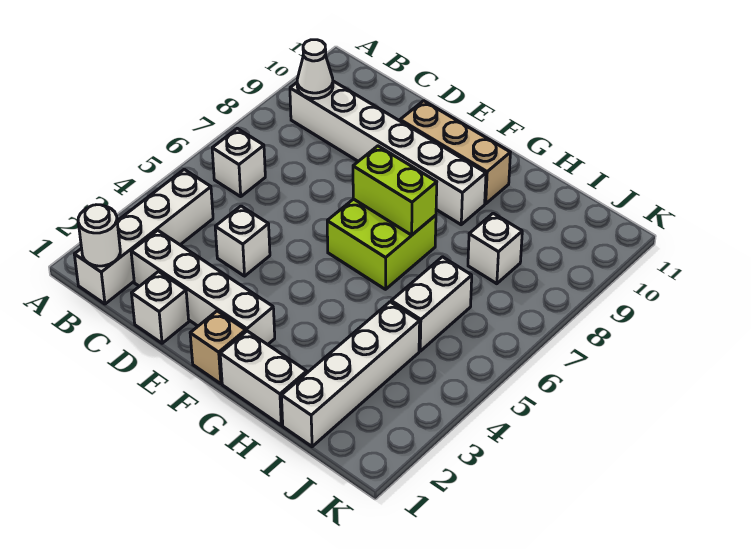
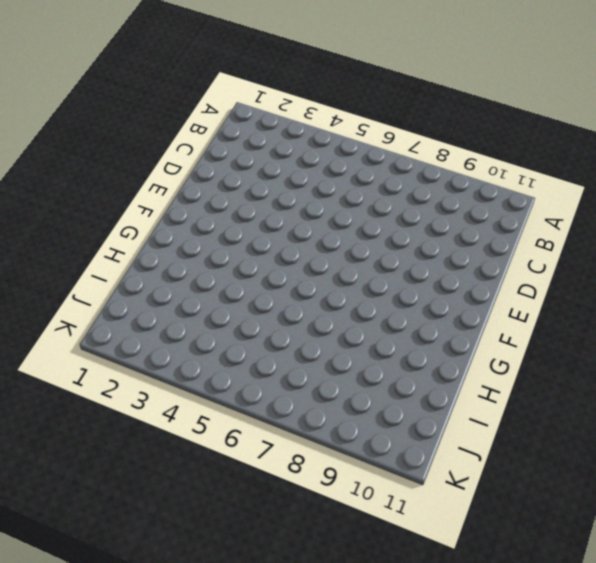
none -> white brick B1:B4 level 1
none -> white brick B6 level 1
none -> white brick B9:G9 level 1

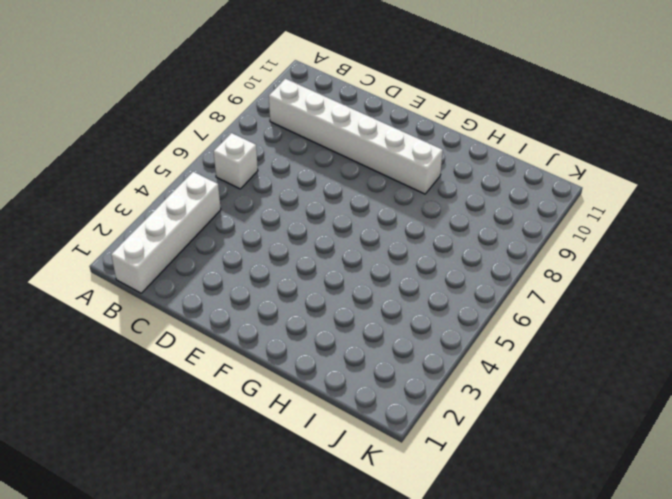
none -> white brick C2:F2 level 1
none -> white brick D1 level 1
none -> white brick D4 level 1

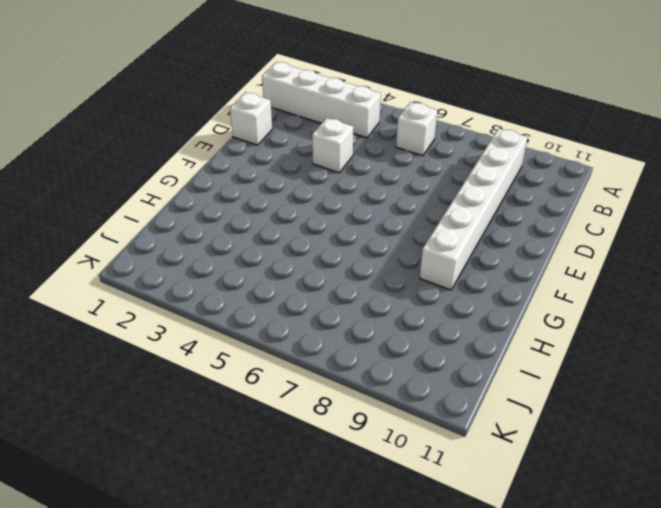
none -> white brick C2:F2 level 1
none -> tan brick E10:G10 level 1
none -> tan brick F1 level 1

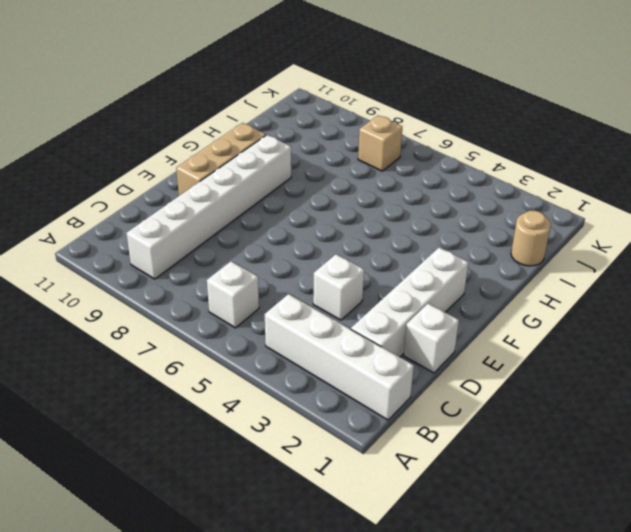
tan round brick I1 level 1 -> white brick I1:I4 level 1
tan brick J7 level 1 -> tan brick F1 level 1
none -> lime brick F6:G7 level 1
none -> white brick G1:H1 level 1
none -> white brick I5:I6 level 1

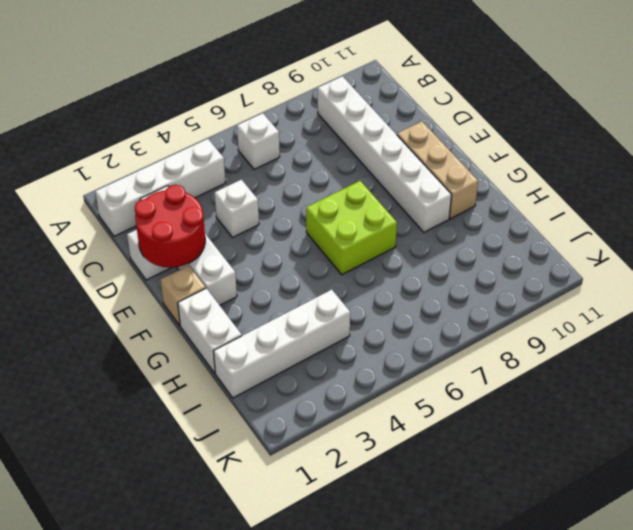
red round brick D1:E2 level 2 -> none
none -> white brick I5:I6 level 1
none -> white brick I8 level 1
none -> white round brick B1 level 2

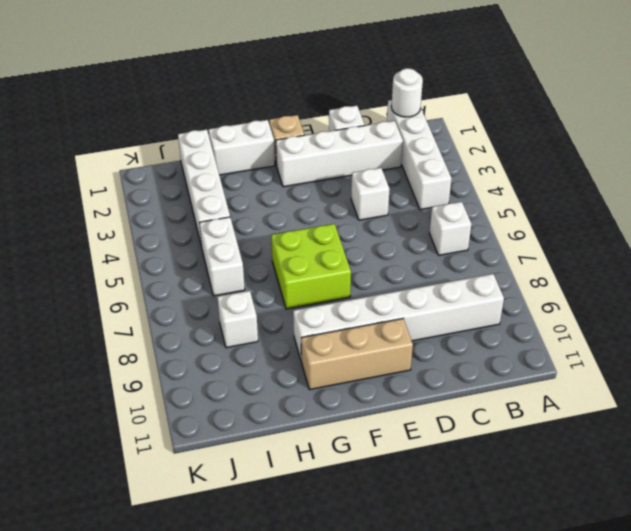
none -> white cone B9 level 2
none -> lime brick F7:G7 level 2

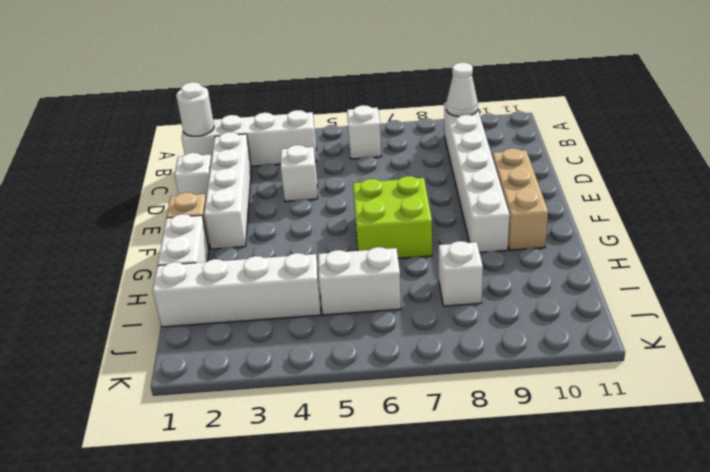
none -> lime brick F7:G7 level 2

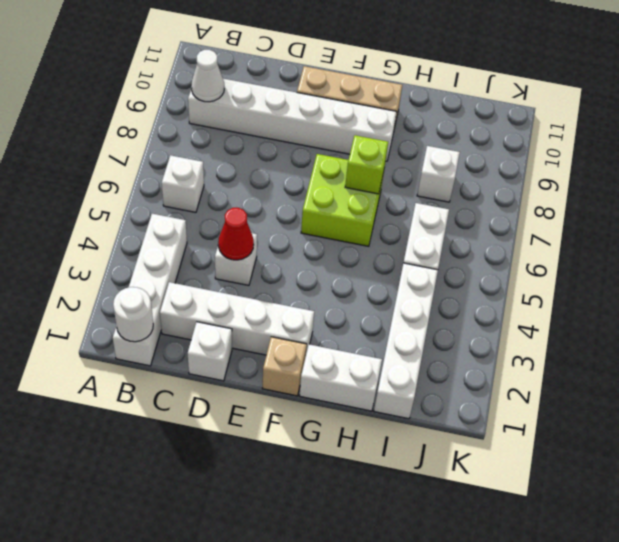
red cone D4 level 2 -> none
lime brick G7 level 2 -> lime brick F7:G7 level 2

